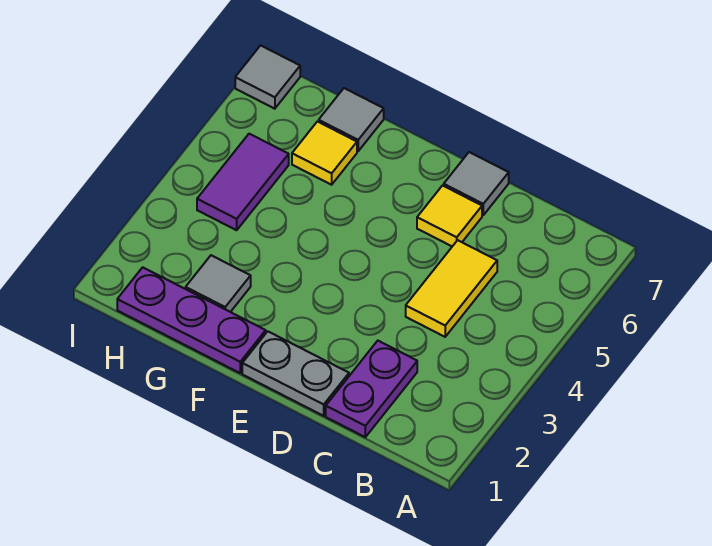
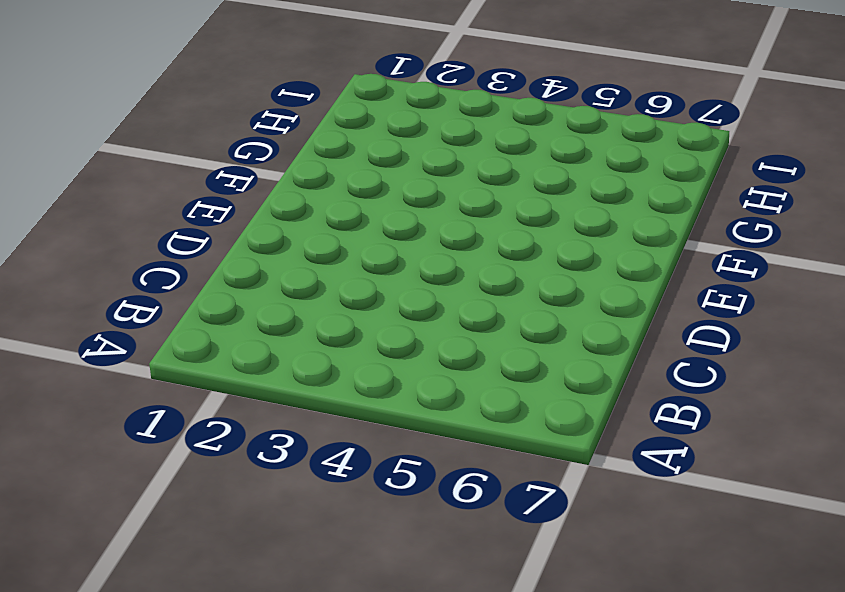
none -> purple plate C1:C2 level 1
none -> yellow tile C4:C5 level 1

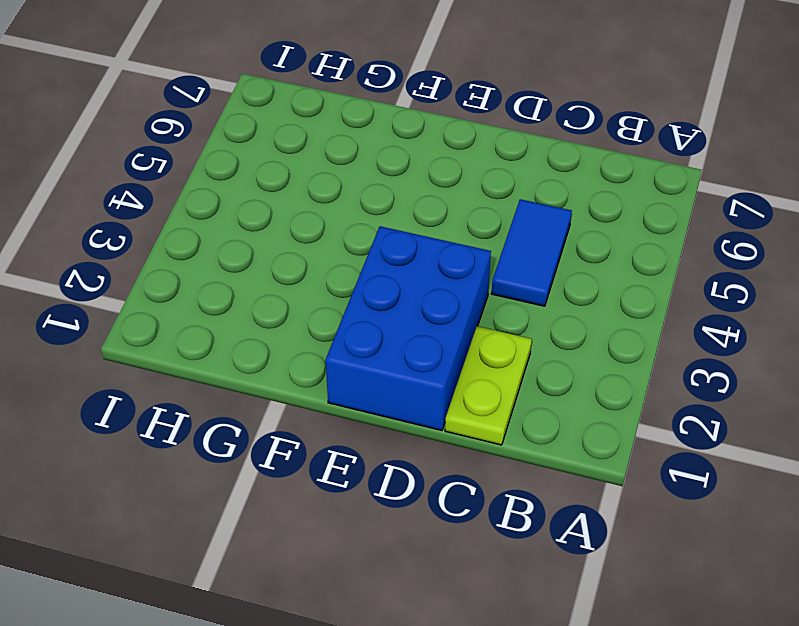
lime plate C1:C2 level 1 -> purple plate C1:C2 level 1
blue tile C4:C5 level 1 -> yellow tile C4:C5 level 1
blue brick D1:E3 level 1 -> grey plate D1:E1 level 1
none -> yellow tile D6 level 1
none -> grey tile D7 level 1

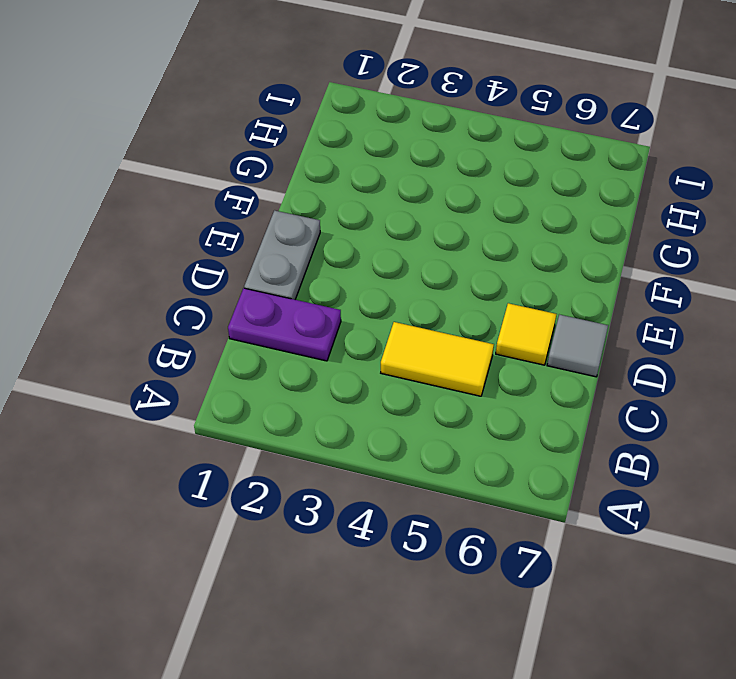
none -> purple plate F1:H1 level 1
none -> grey tile G2 level 1

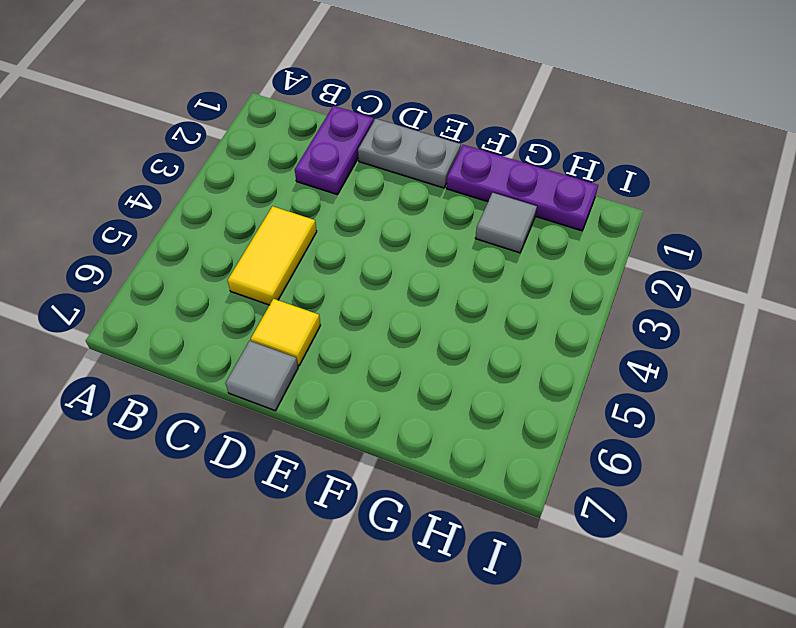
none -> yellow tile G6 level 1
none -> grey tile G7 level 1

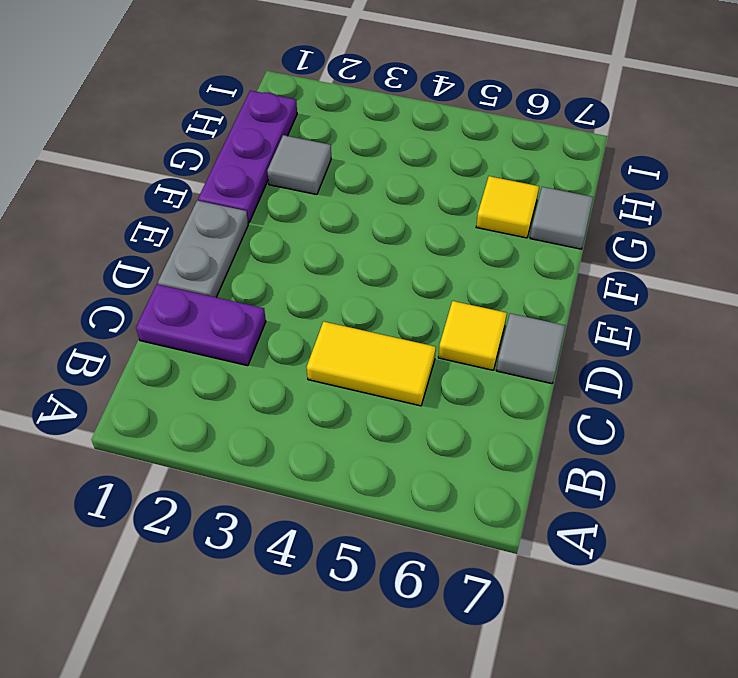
none -> purple tile H4:H5 level 1
none -> grey tile I7 level 1

